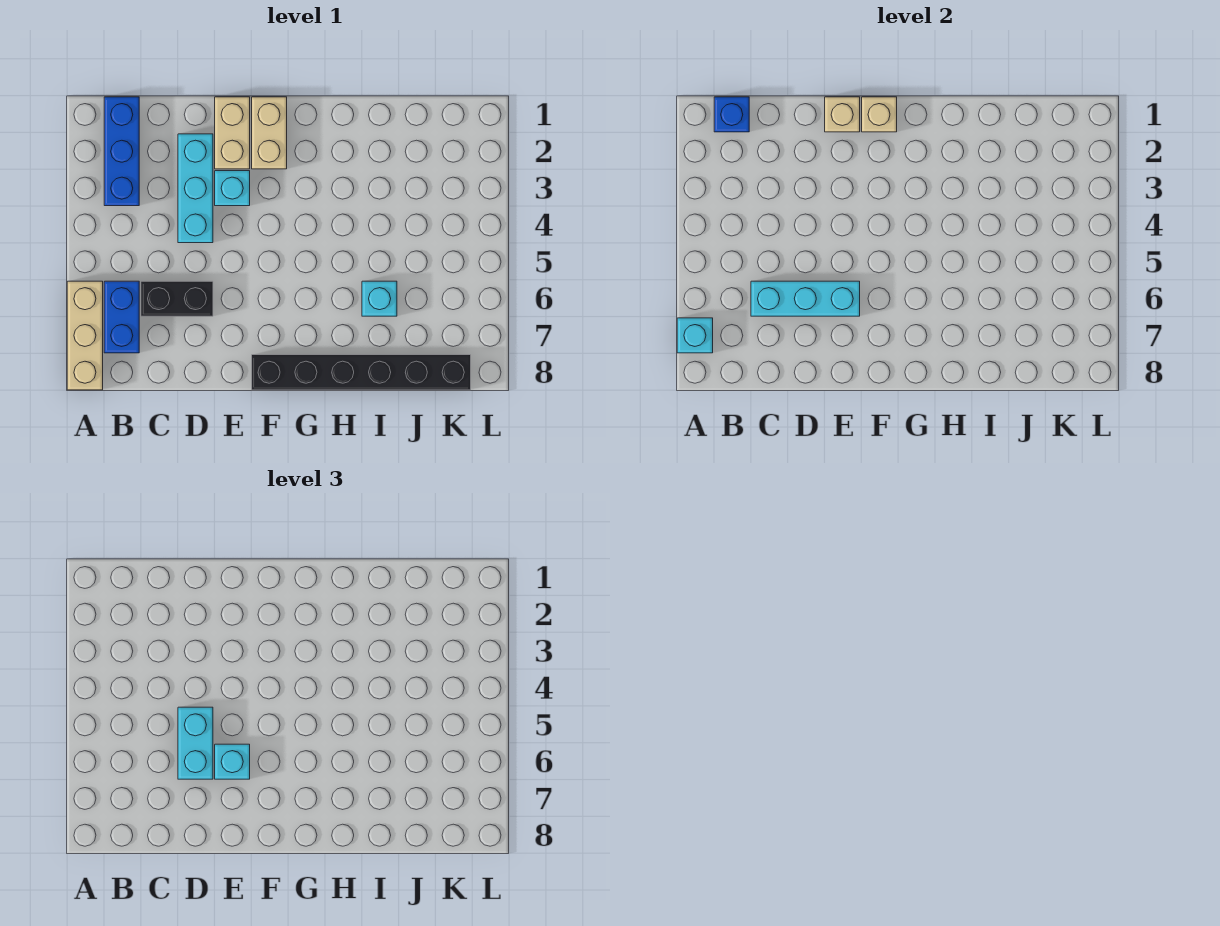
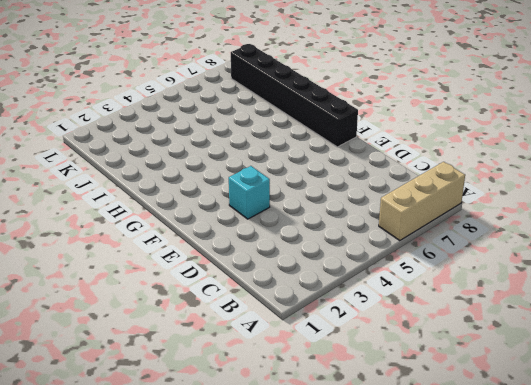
none -> blue brick B1:B3 level 1
none -> blue brick B6:B7 level 1
none -> black brick C6:D6 level 1

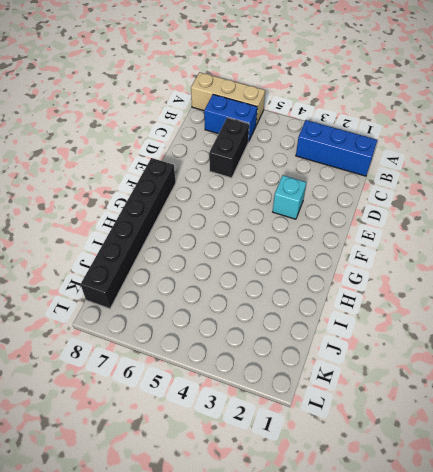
none -> cyan brick D2:D4 level 1
none -> tan brick E1:E2 level 1
none -> tan brick F1:F2 level 1

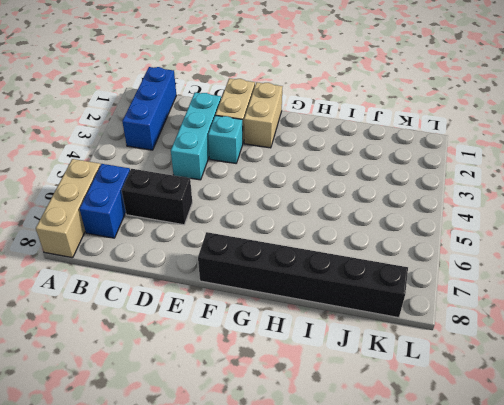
none -> cyan brick I6 level 1
none -> cyan brick A7 level 2
none -> blue brick B1 level 2

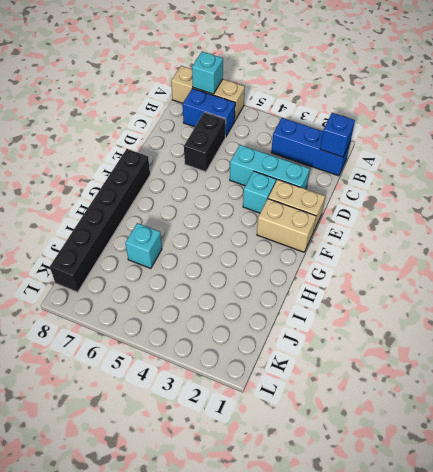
none -> cyan brick C6:E6 level 2
none -> tan brick E1 level 2
none -> tan brick F1 level 2

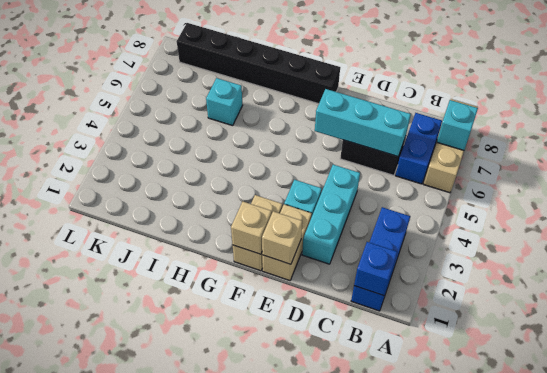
none -> cyan brick D5:D6 level 3
none -> cyan brick E6 level 3

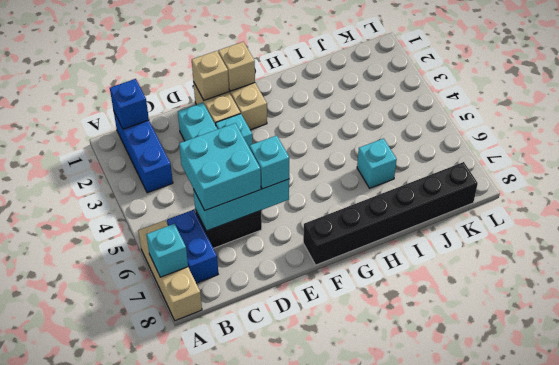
cyan brick C5:D6 level 3 -> cyan brick D5:D6 level 3

